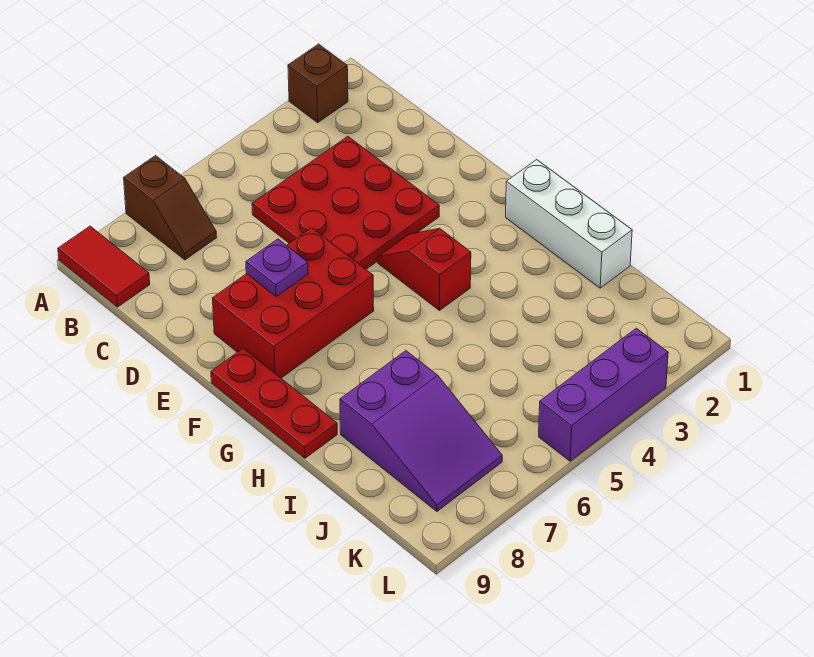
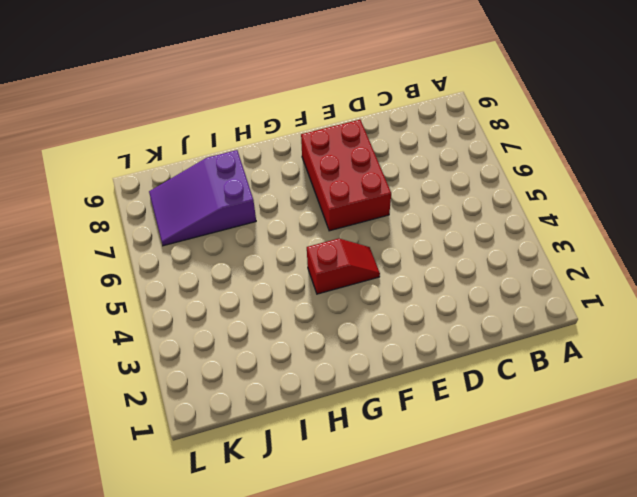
none -> brown brick A2 level 1
none -> brown slope A7:B7 level 1 top A

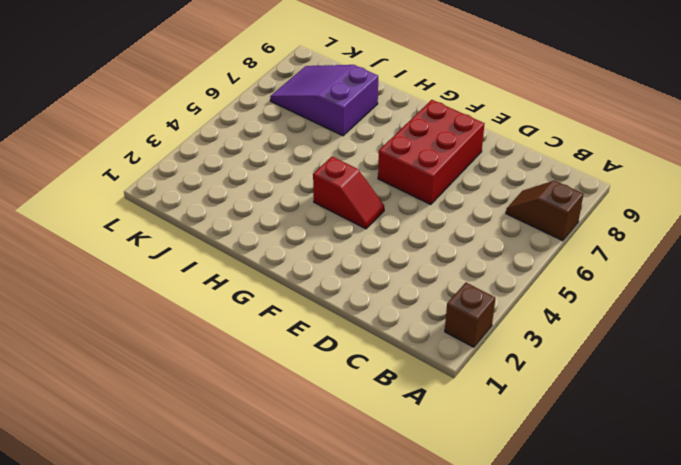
none -> red tile A9:B9 level 1
none -> red plate C3:E5 level 1

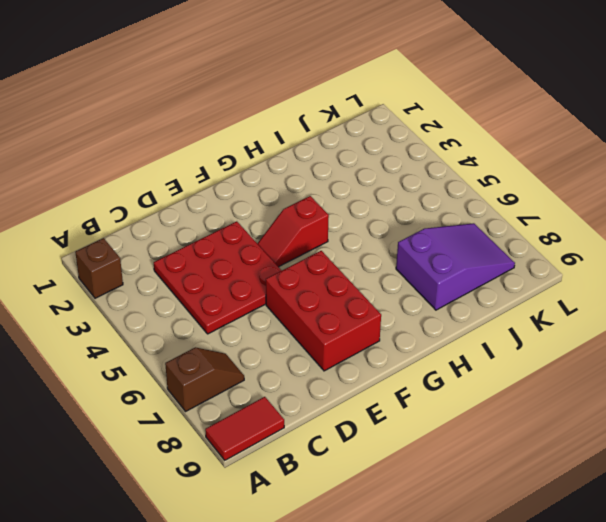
none -> red plate F9:H9 level 1
none -> white brick G1:I1 level 1

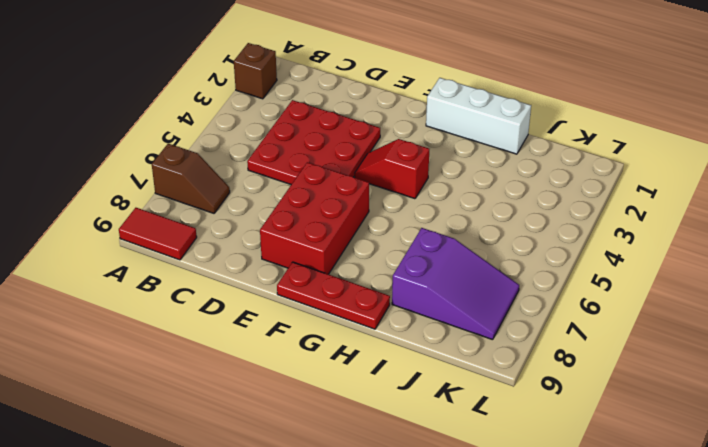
none -> purple brick L3:L5 level 1
none -> purple plate E7 level 2

